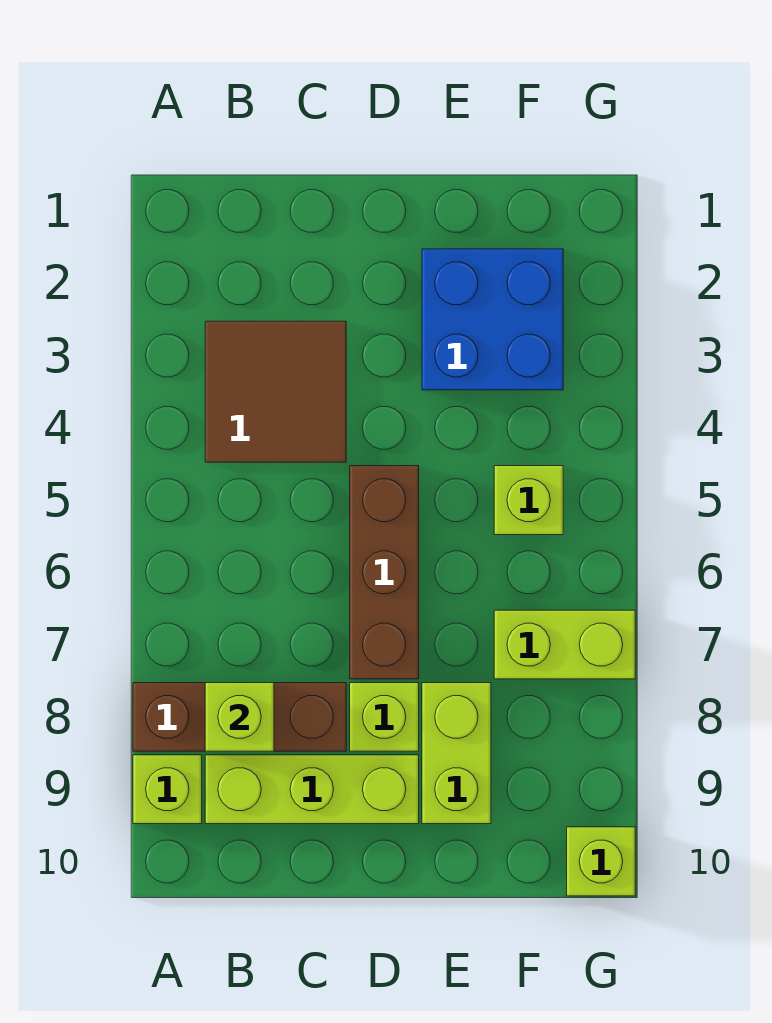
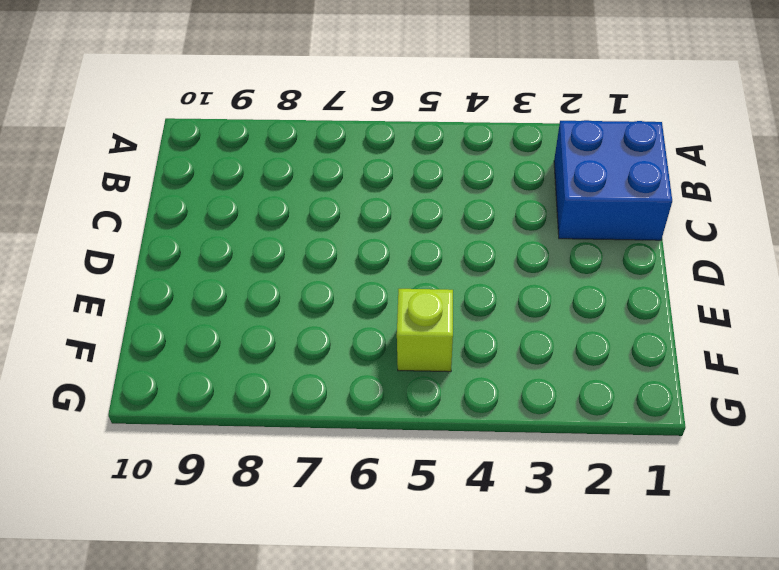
blue brick B1:C2 level 1 -> blue brick E2:F3 level 1
none -> brown brick A8:C8 level 1
none -> lime brick A9 level 1
none -> brown tile B3:C4 level 1

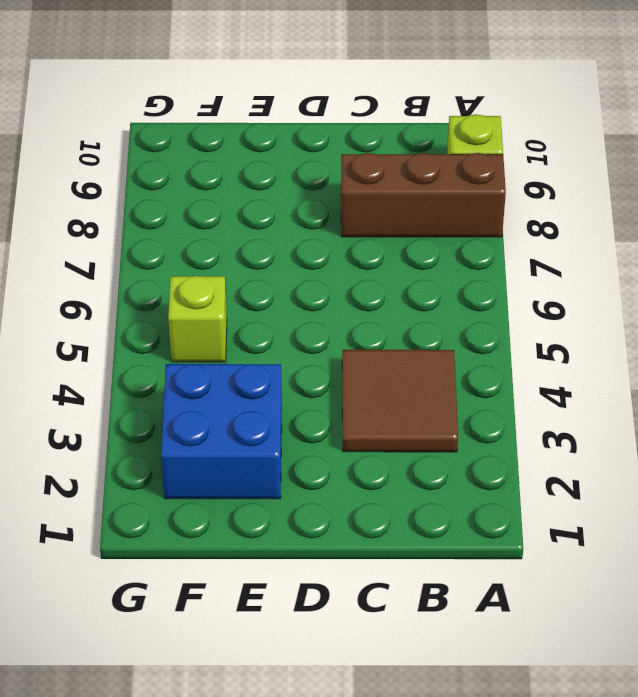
none -> lime brick B9:D9 level 1
none -> brown brick D5:D7 level 1
none -> lime brick D8 level 1

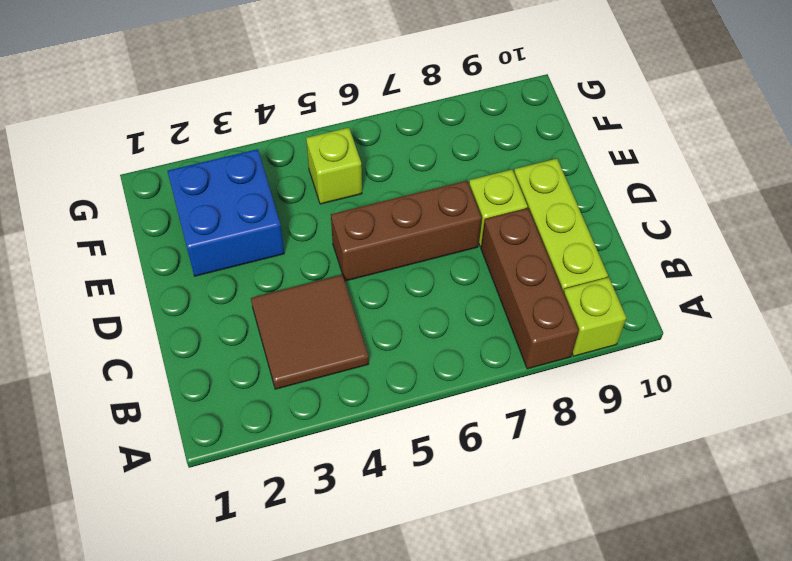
none -> lime brick E8:E9 level 1
none -> lime brick F7:G7 level 1
none -> lime brick G10 level 1

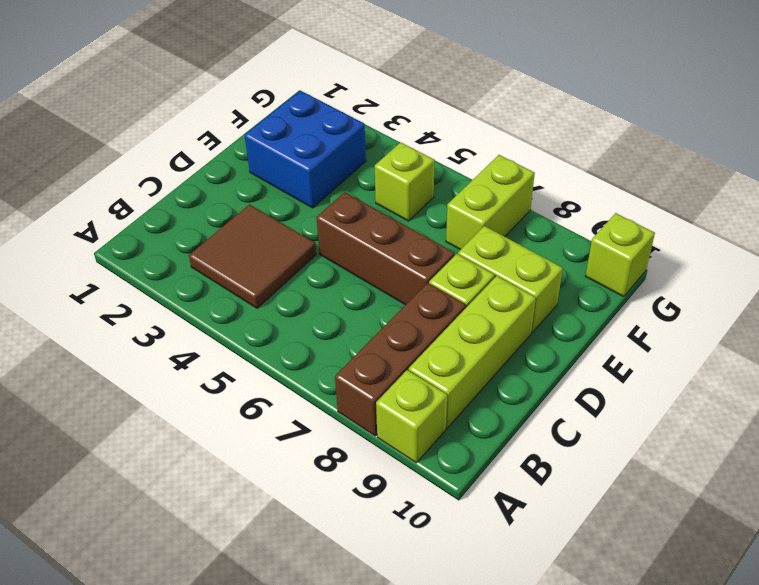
none -> lime brick B8 level 2

